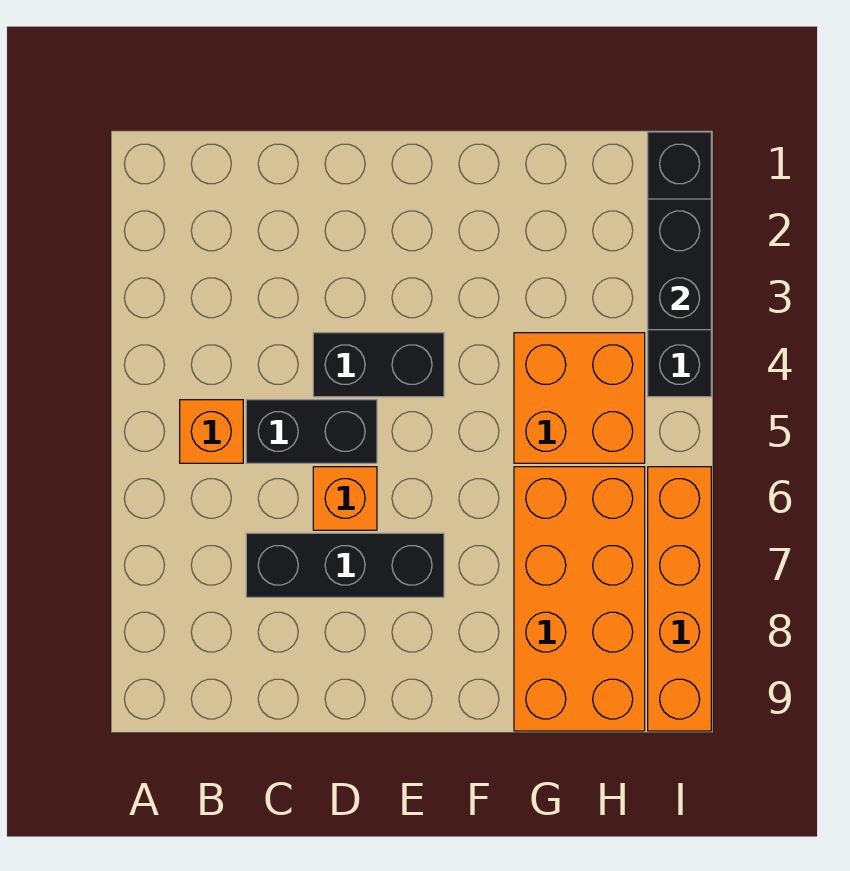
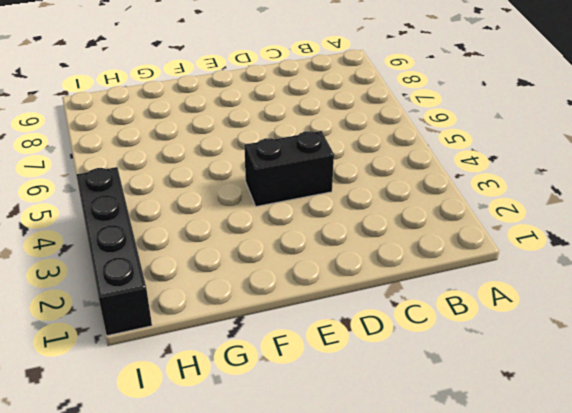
none -> orange brick B5 level 1
none -> black brick C5:D5 level 1

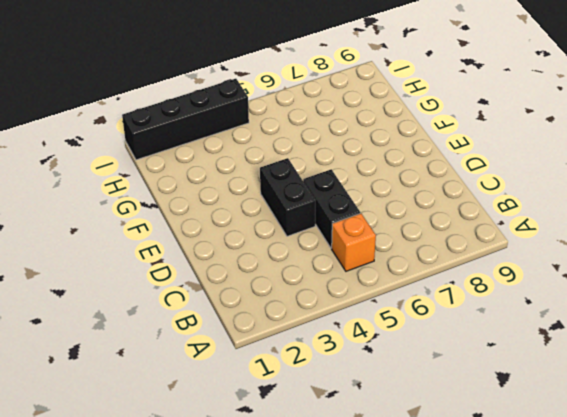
none -> black brick C7:E7 level 1
none -> orange brick D6 level 1

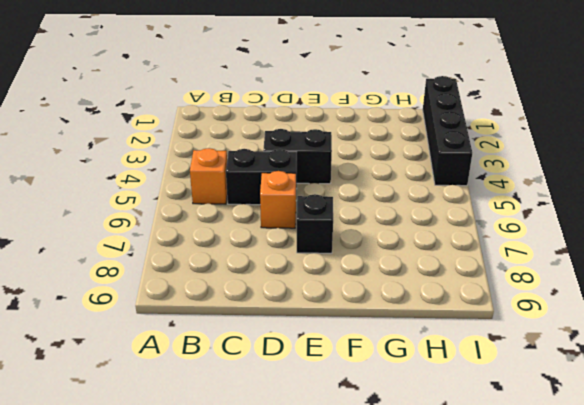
black brick E7 level 1 -> black brick C7:E7 level 1
none -> orange brick G4:H5 level 1
none -> orange brick G6:H9 level 1

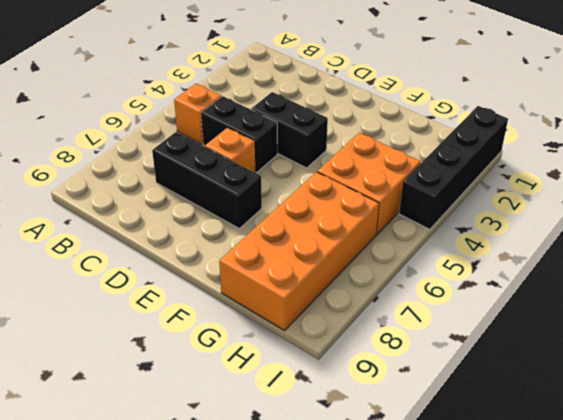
none -> orange brick I6:I9 level 1
none -> black brick I2:I3 level 2

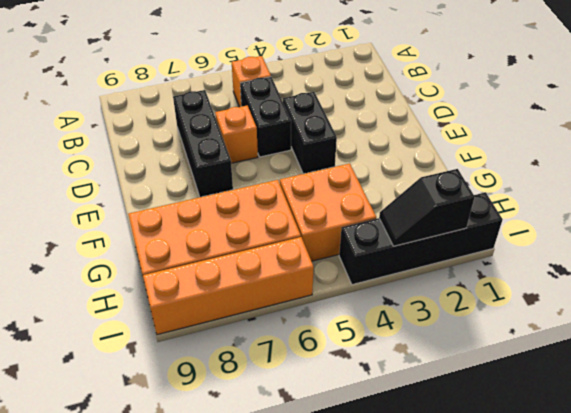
black slope I2:I3 level 2 top 2 -> black brick I2:I3 level 2

